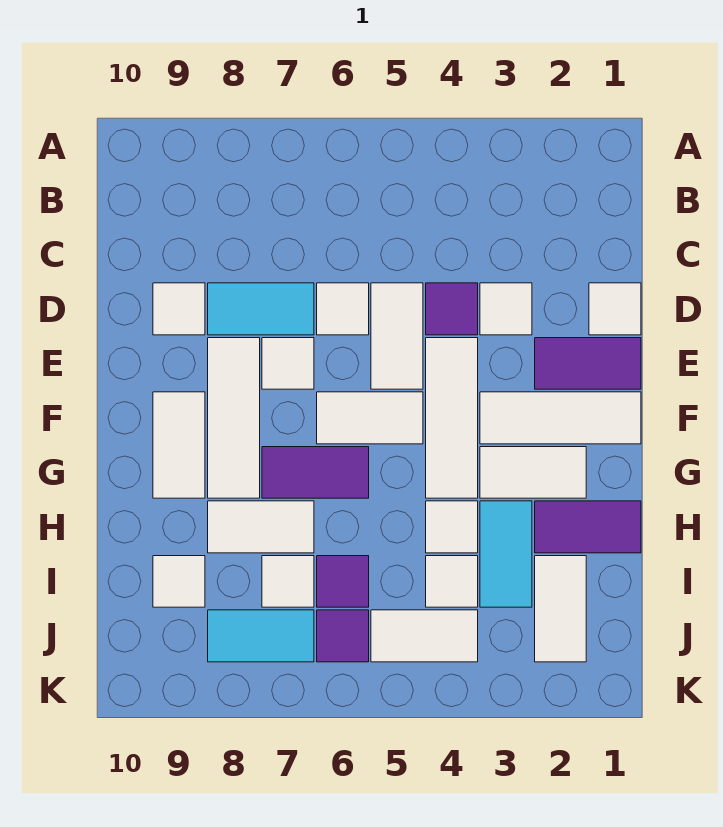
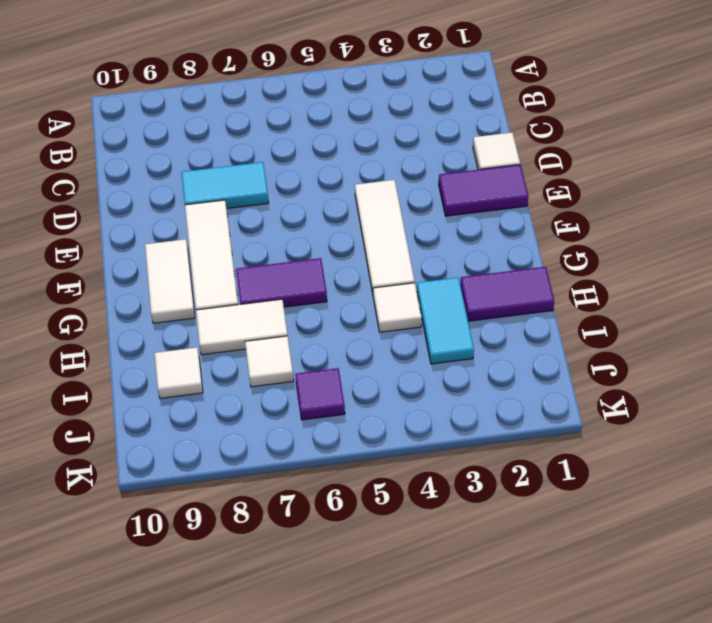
none -> white tile D3 level 1
none -> purple tile D4 level 1
none -> white tile D5:E5 level 1

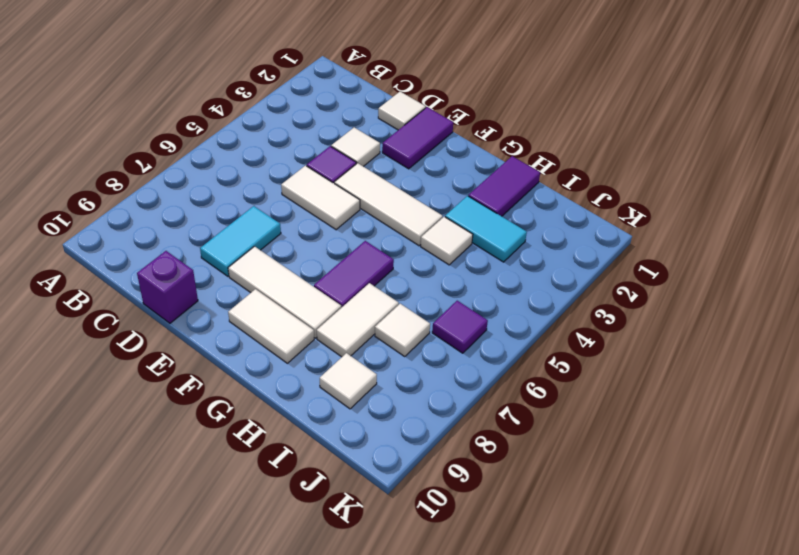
purple brick D10 level 1 -> none
none -> white tile D6 level 1
none -> white tile D9 level 1
none -> white tile E7 level 1

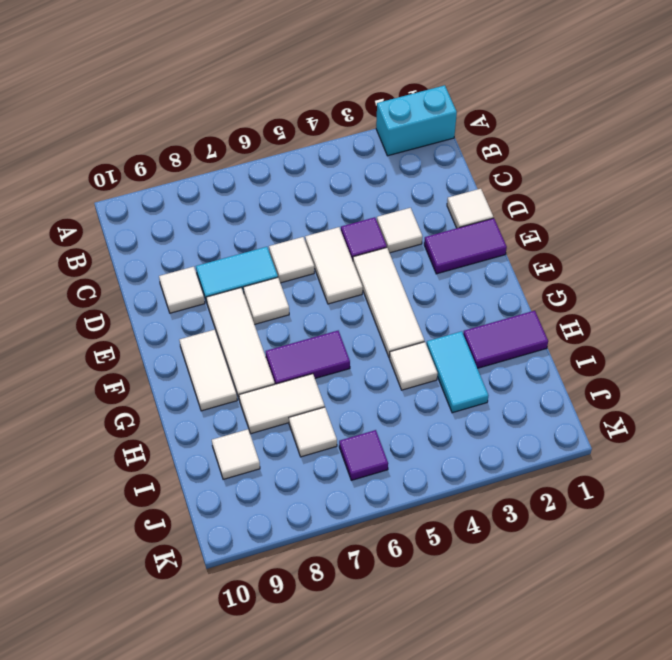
cyan brick A1:A2 level 1 -> none
none -> white tile F1:F3 level 1
none -> white tile F5:F6 level 1
none -> white tile G2:G3 level 1

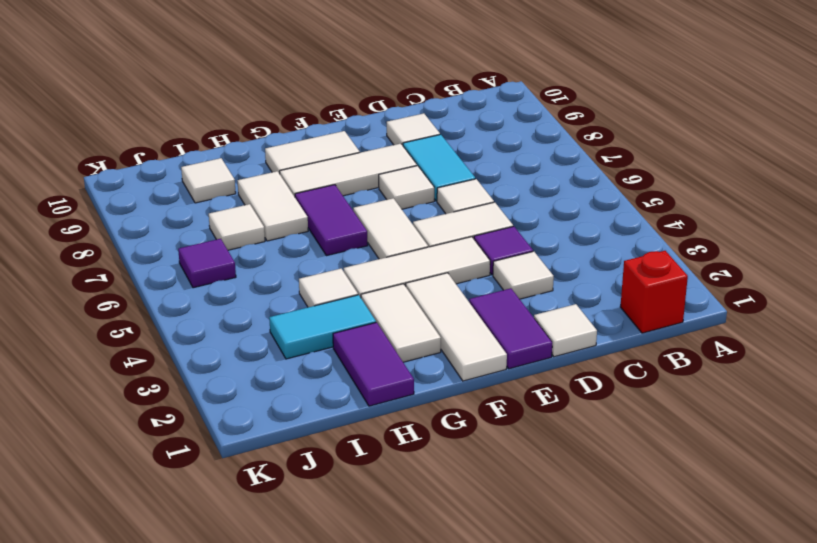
red brick B1 level 1 -> none
none -> white tile I2:J2 level 1
none -> white tile I4 level 1
none -> purple tile I6 level 1

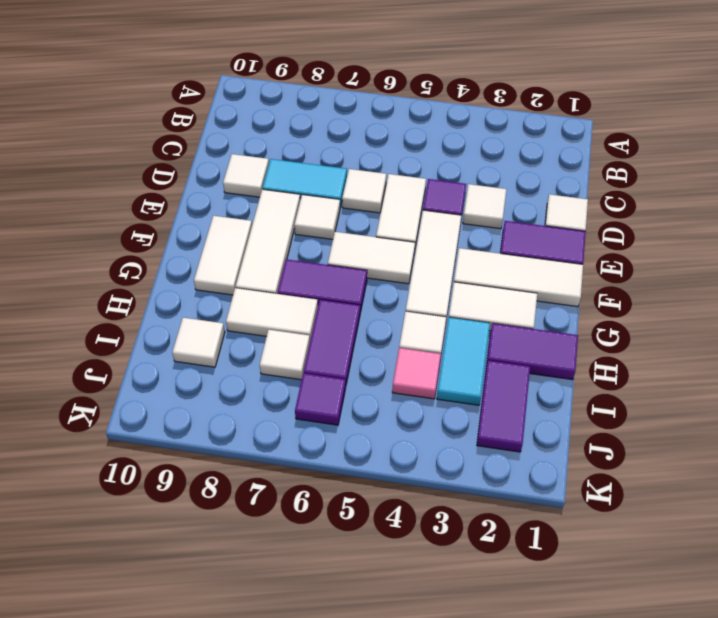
purple tile H6:I6 level 1 -> purple tile I6 level 1
purple tile I2:J2 level 1 -> white tile I2:J2 level 1
pink tile I4 level 1 -> white tile I4 level 1
none -> white tile J4:J5 level 1
none -> cyan tile J7:J8 level 1

